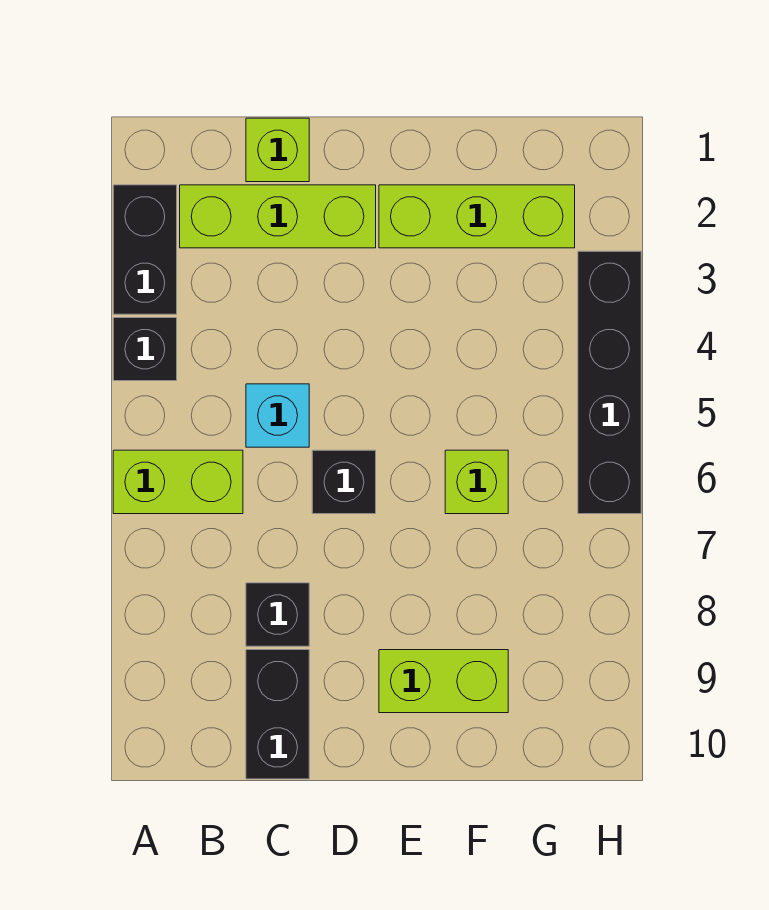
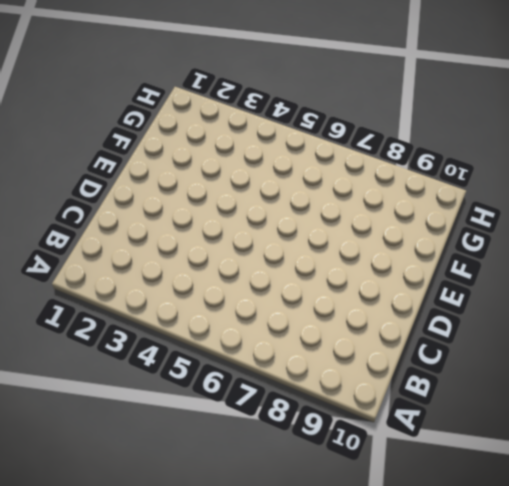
none -> black brick A2:A3 level 1
none -> black brick A4 level 1
none -> lime brick A6:B6 level 1

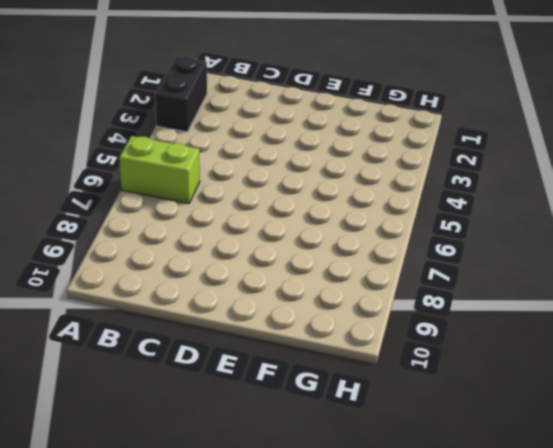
none -> black brick A4 level 1
none -> lime brick B2:D2 level 1
none -> lime brick C1 level 1

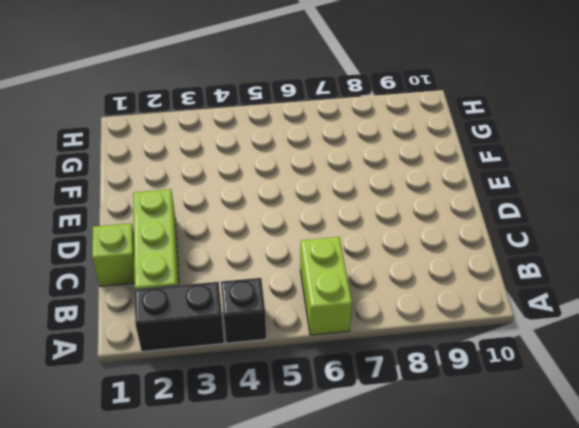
none -> cyan brick C5 level 1
none -> black brick C8 level 1
none -> black brick C9:C10 level 1

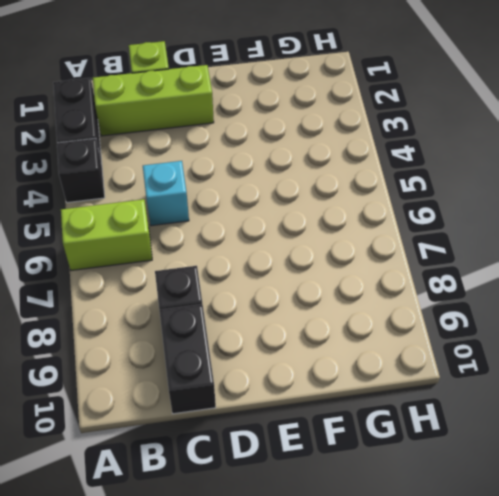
none -> black brick D6 level 1
none -> lime brick E2:G2 level 1
none -> lime brick E9:F9 level 1

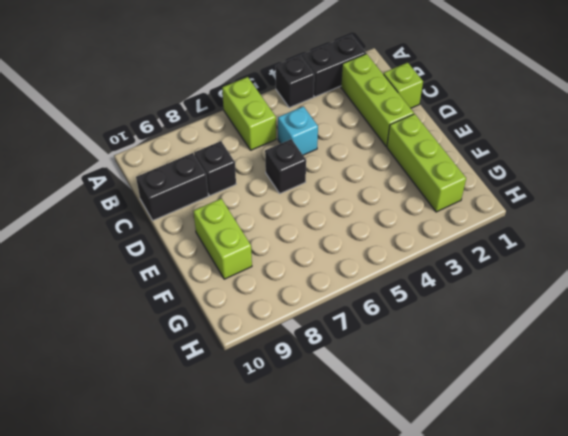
none -> lime brick F6 level 1
none -> black brick H3:H6 level 1

